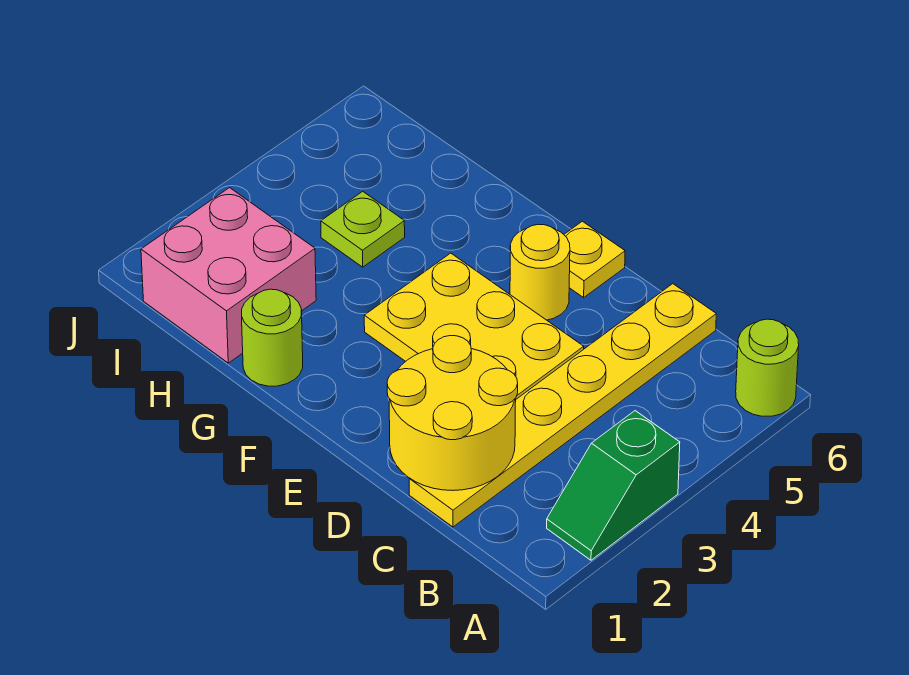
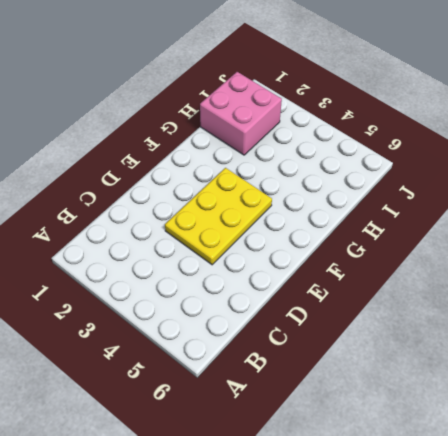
none -> green slope A2:A3 level 1 top 3
none -> lime round brick A6 level 1

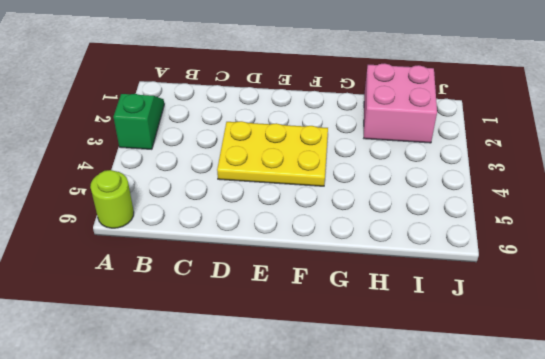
none -> yellow plate C1:C6 level 1
none -> yellow round brick E5 level 1

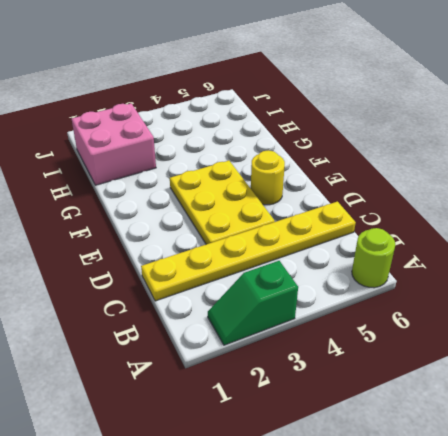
none -> yellow plate E6 level 1
none -> lime round brick G1 level 1

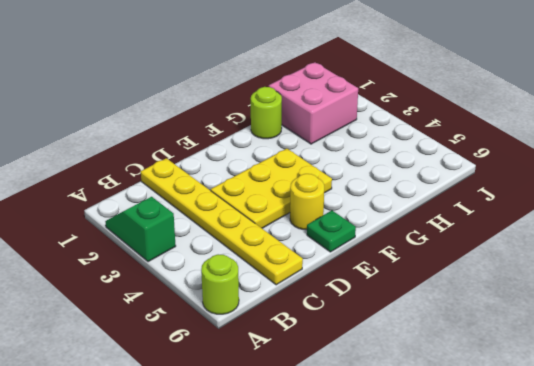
green plate E6 level 1 -> yellow plate E6 level 1
none -> lime plate H4 level 1
none -> yellow round brick C1:D2 level 2

